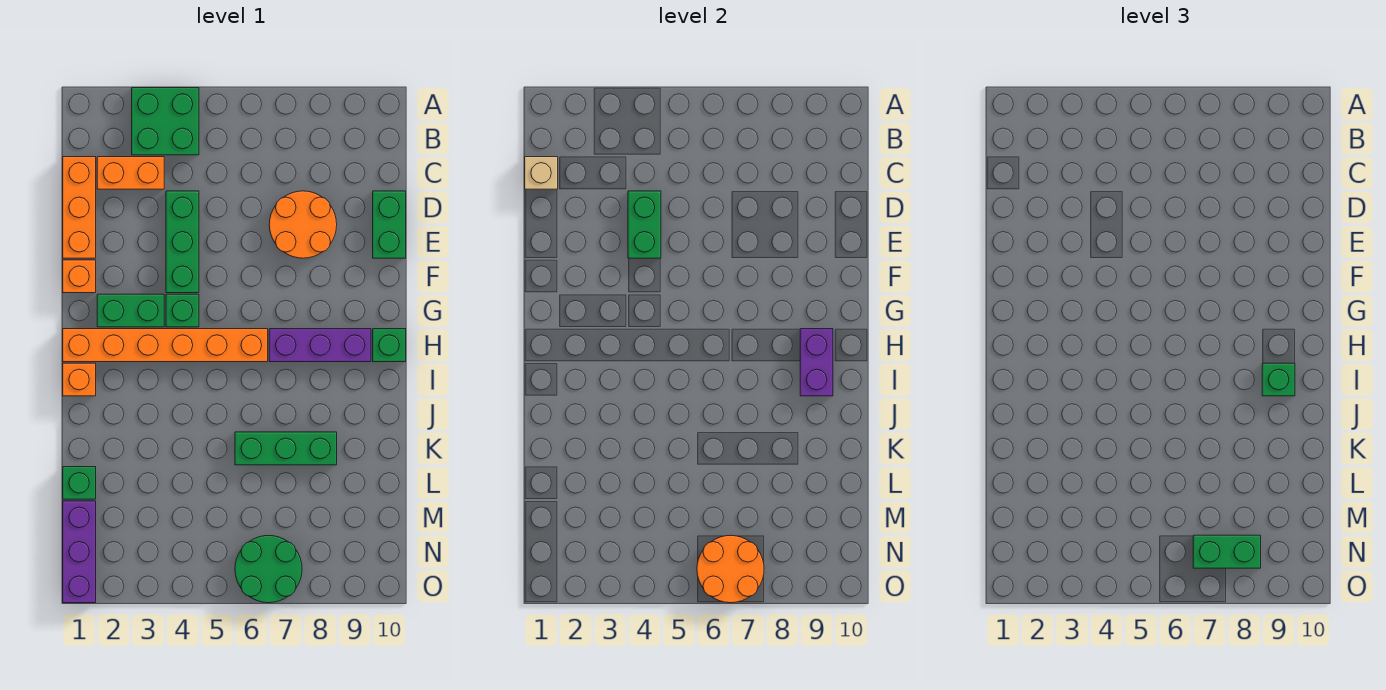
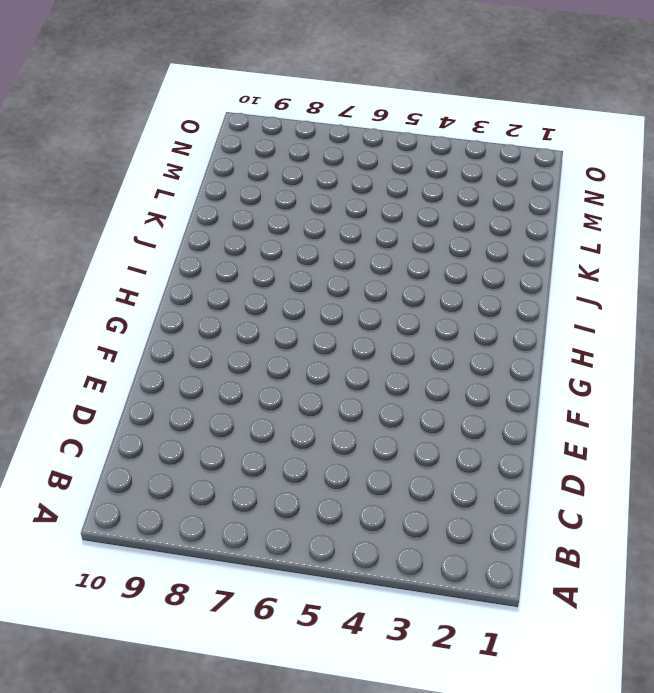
none -> green brick A3:B4 level 1
none -> orange brick C1:E1 level 1
none -> orange brick C2:C3 level 1

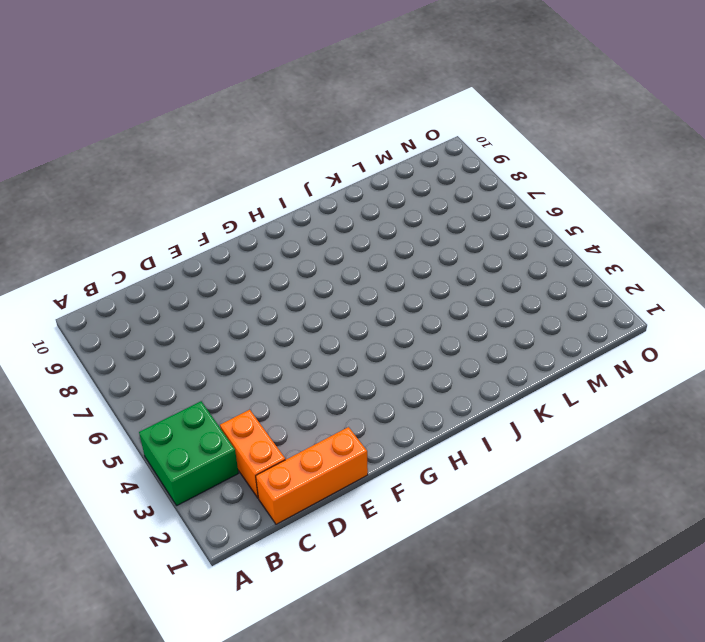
none -> green brick D4:F4 level 1
none -> orange round brick D7:E8 level 1
none -> green brick D10:E10 level 1

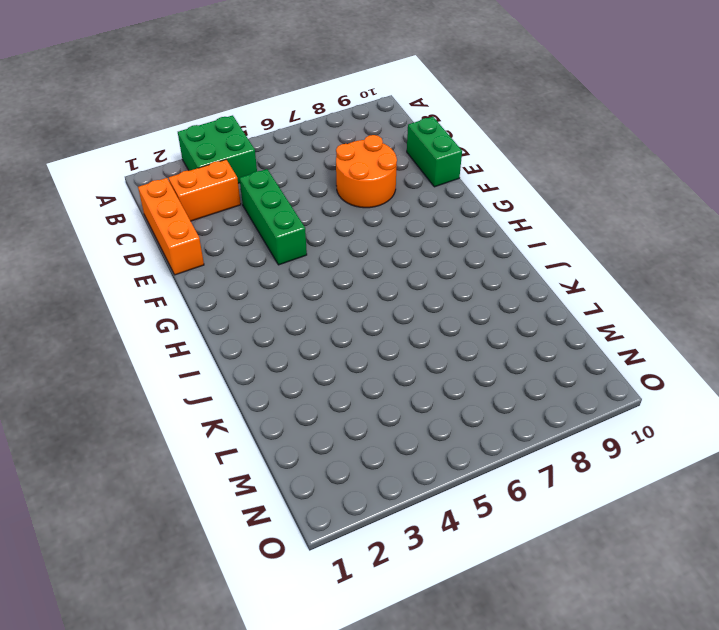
none -> orange brick F1 level 1
none -> green brick G2:G3 level 1
none -> green brick G4 level 1

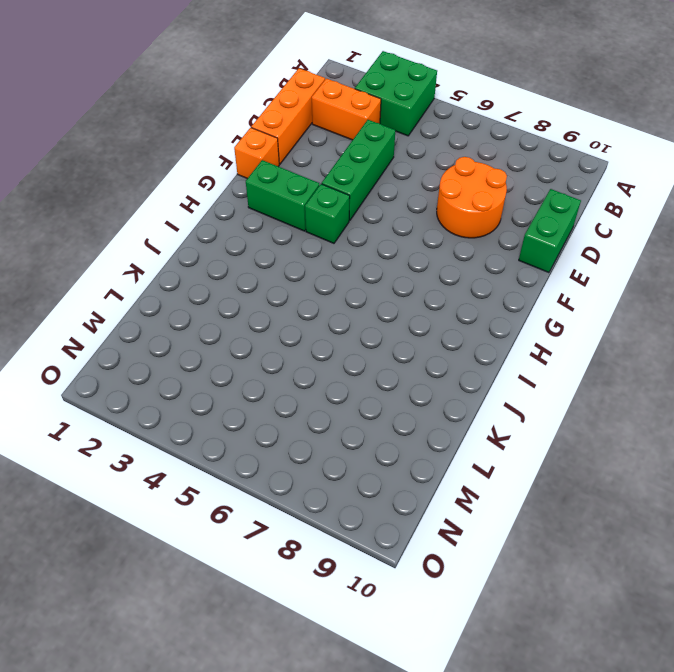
none -> orange brick H1:H6 level 1
none -> purple brick H7:H9 level 1
none -> green brick H10 level 1

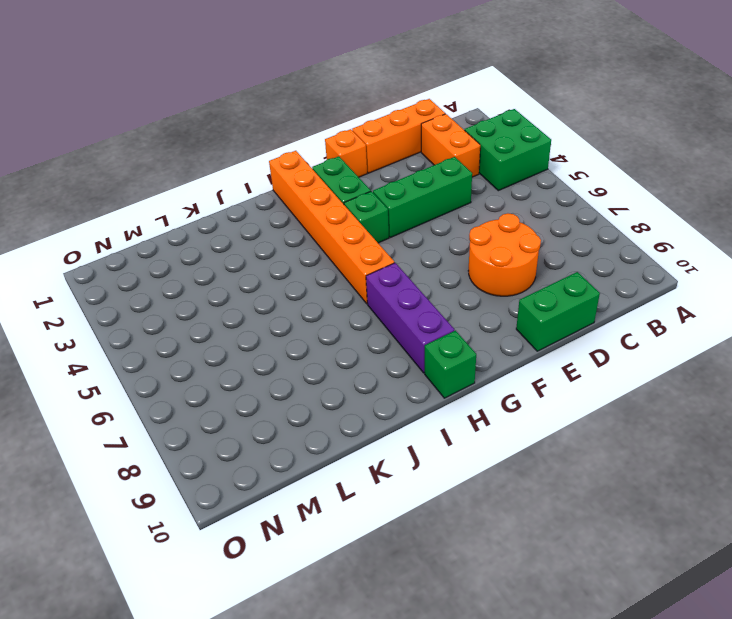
none -> orange brick I1 level 1
none -> green brick K6:K8 level 1
none -> green brick L1 level 1

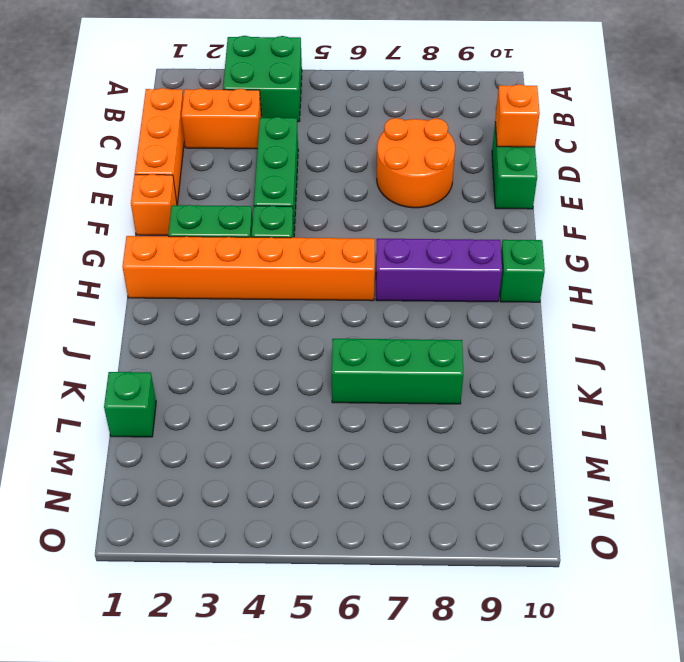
orange brick D10 level 2 -> orange brick I1 level 1
none -> purple brick M1:O1 level 1
none -> green round brick N6:O7 level 1
none -> tan brick C1 level 2

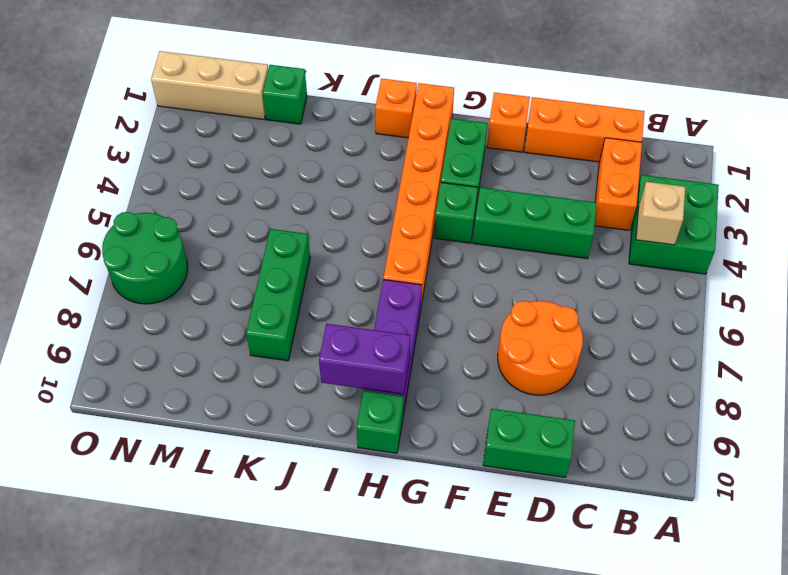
tan brick B4 level 2 -> tan brick C1 level 2
tan brick M1:O1 level 1 -> purple brick M1:O1 level 1
none -> green brick D4:E4 level 2
none -> orange round brick N6:O7 level 2
none -> green brick I9 level 3

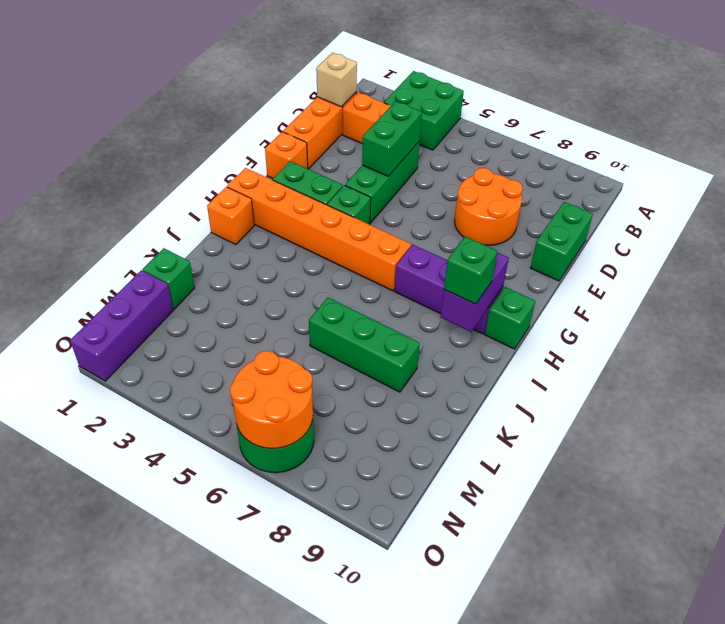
none -> green brick N7:N8 level 3

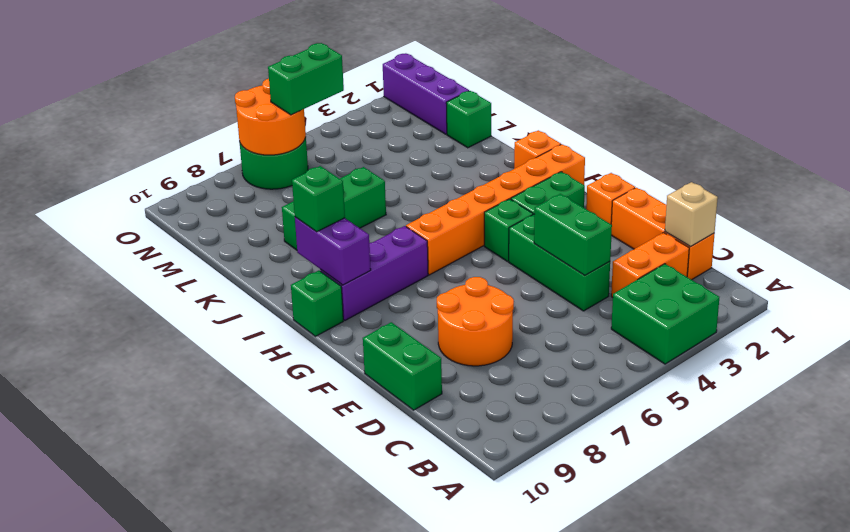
green brick N5:N6 level 3 -> green brick N7:N8 level 3

